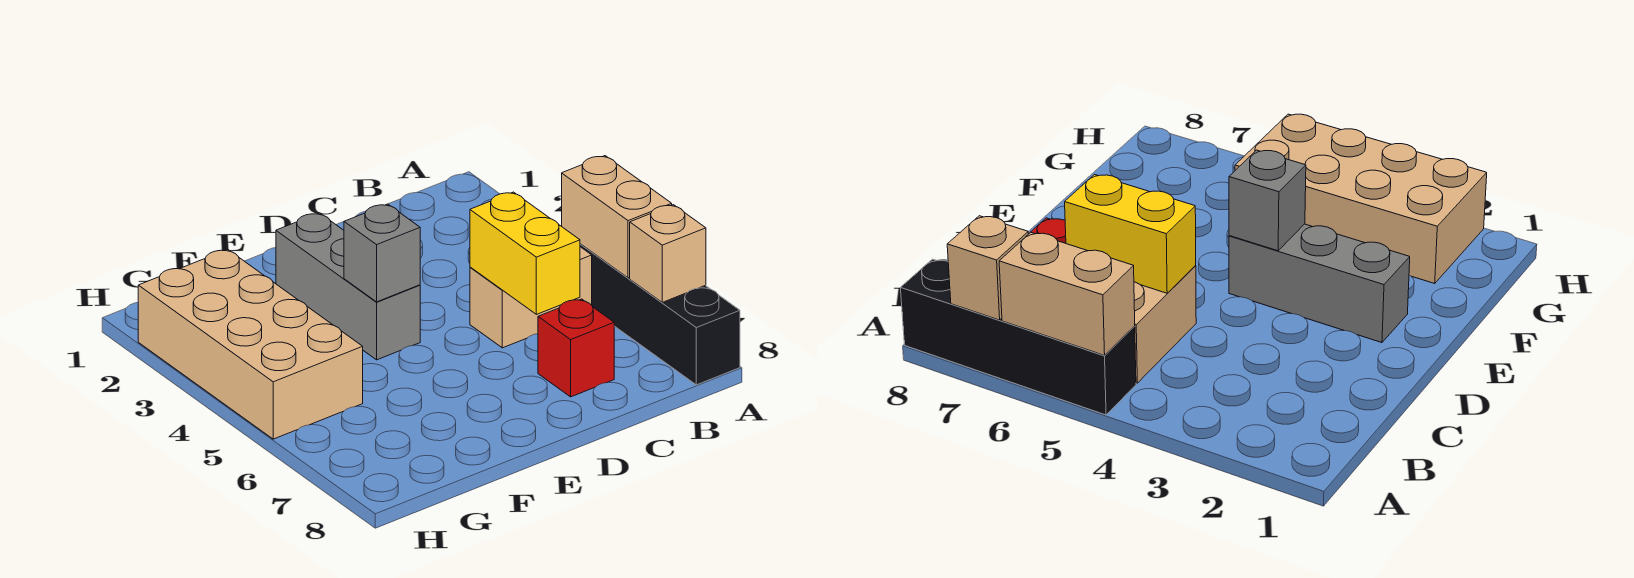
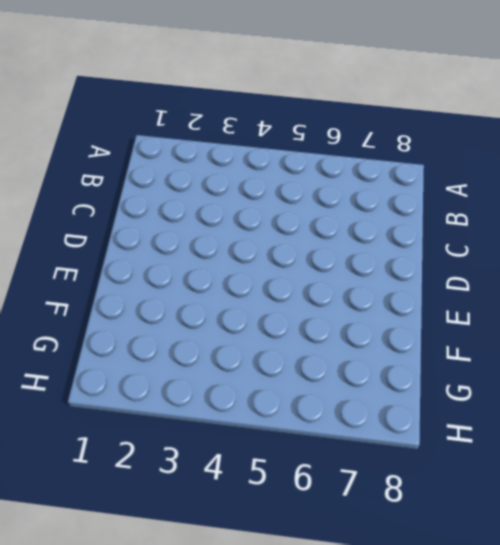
none -> black brick A5:A8 level 1
none -> tan brick B5:C5 level 1

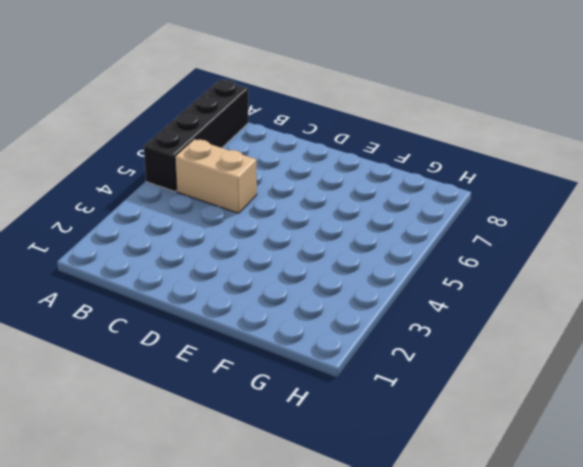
none -> red brick C7 level 1
none -> grey brick E2:E4 level 1

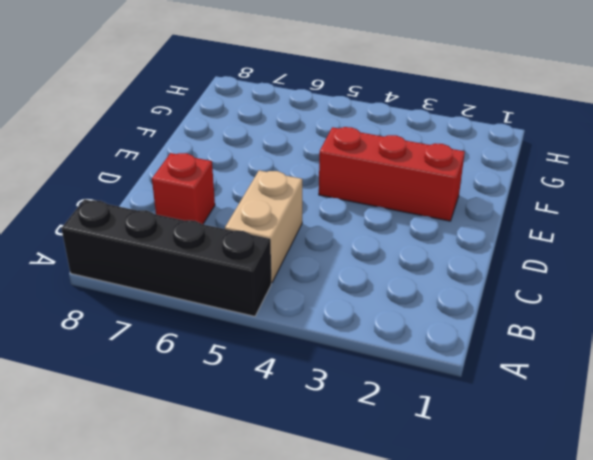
red brick E2:E4 level 1 -> grey brick E2:E4 level 1
none -> tan brick G2:H5 level 1
none -> tan brick A5:A6 level 2

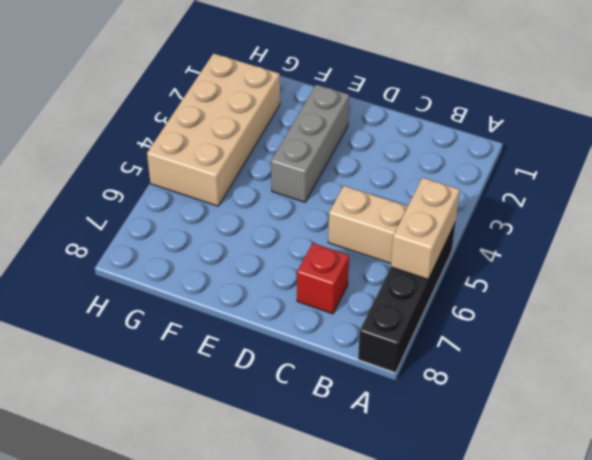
none -> tan brick A7 level 2
none -> yellow brick C5:C6 level 2

